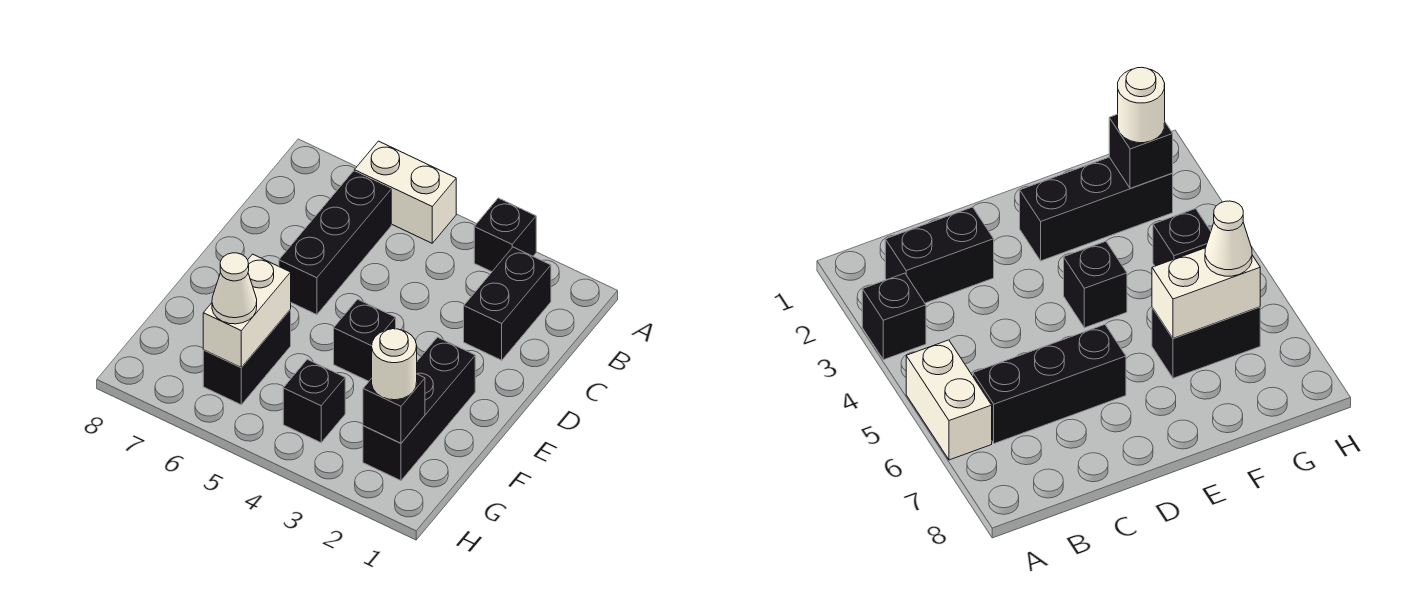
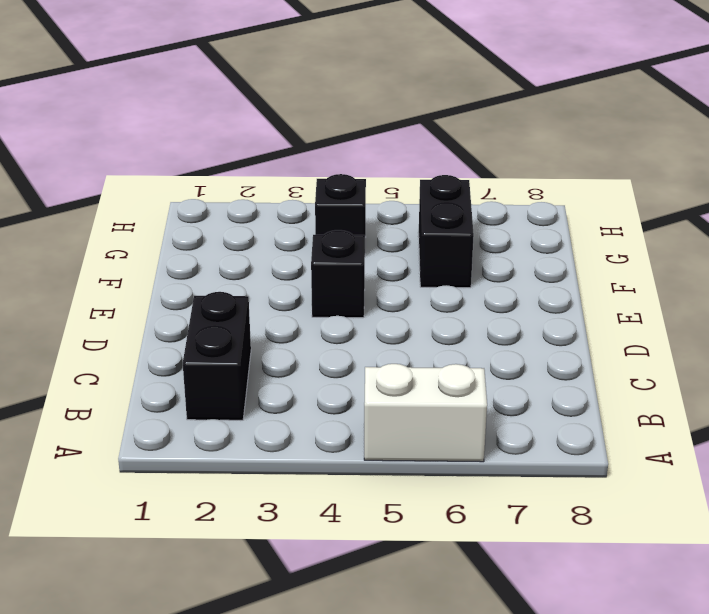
none -> black brick A3 level 1
none -> black brick B6:D6 level 1
none -> black brick E2:G2 level 1

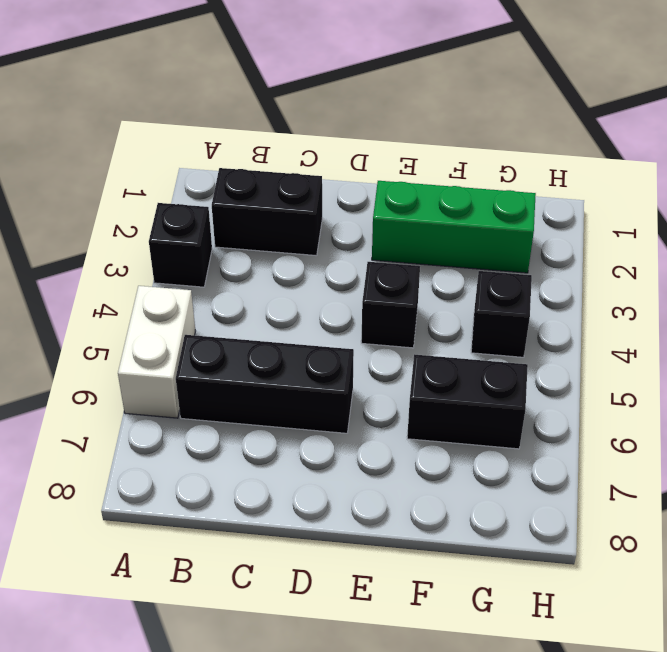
green brick E2:G2 level 1 -> black brick E2:G2 level 1
none -> white brick F6:G6 level 2
none -> black brick G2 level 2
none -> white round brick G2 level 3

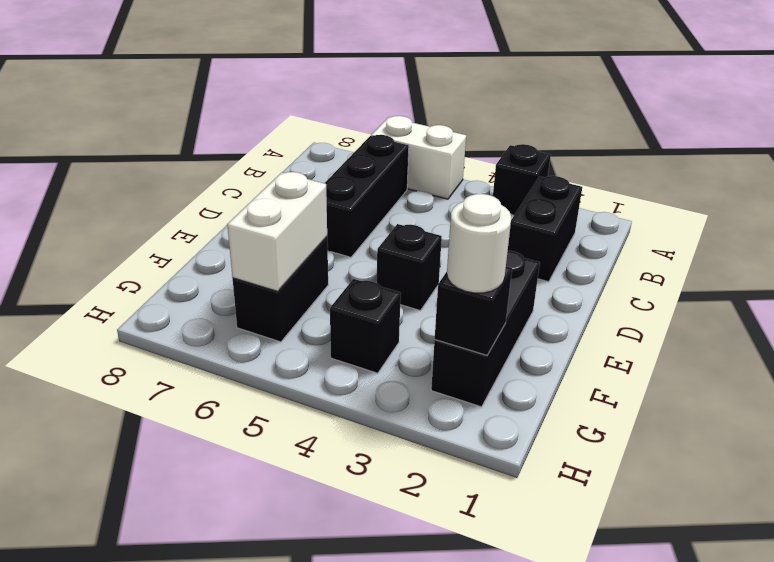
none -> white cone G6 level 3

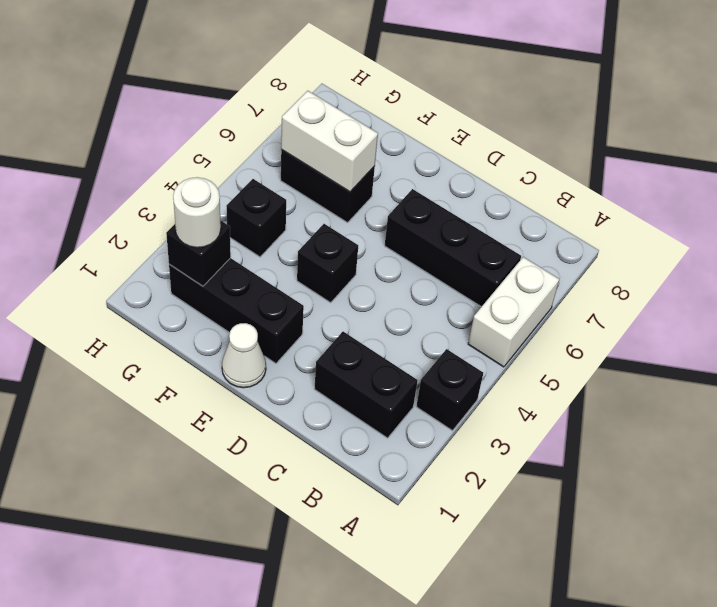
white cone E1 level 1 -> white cone G6 level 3

